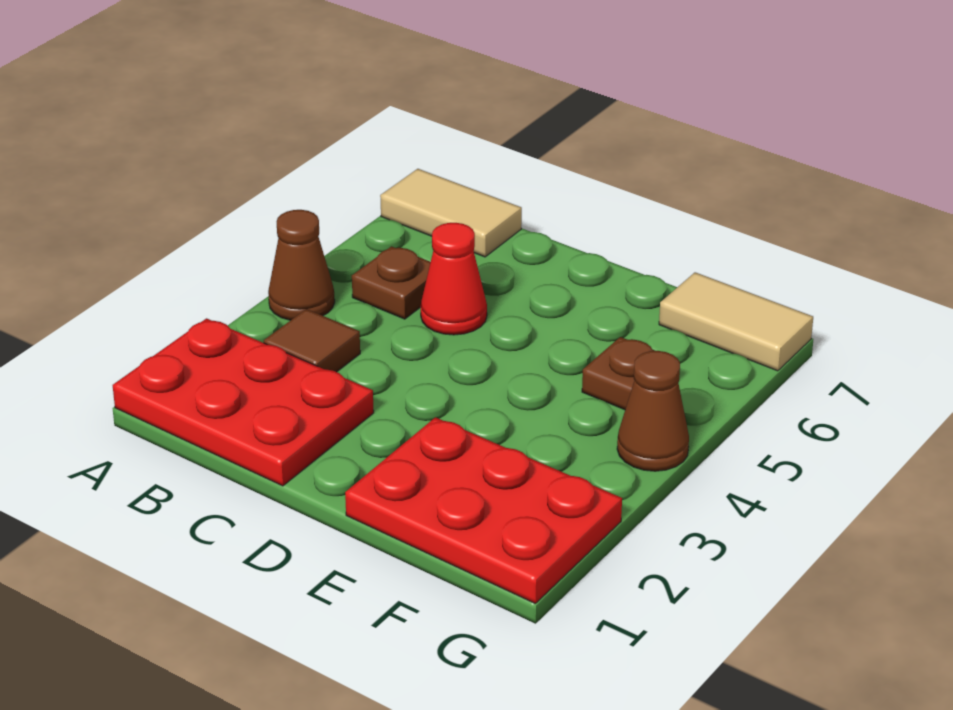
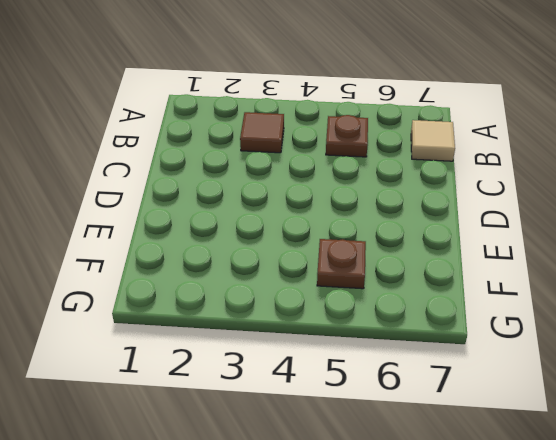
tan tile B7 level 1 -> tan tile A7:B7 level 1
none -> red plate A1:C2 level 1
none -> brown cone A4 level 1

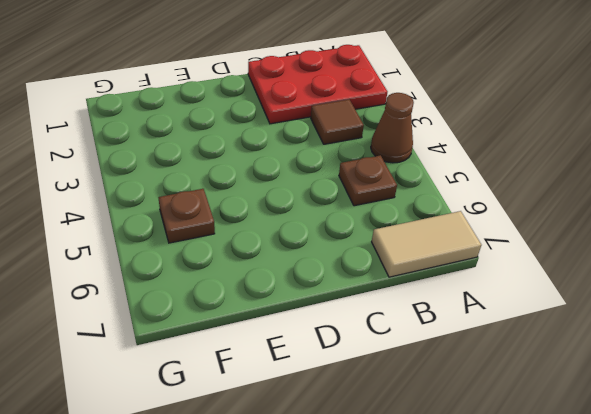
none -> red cone C5 level 1
none -> red plate E1:G2 level 1

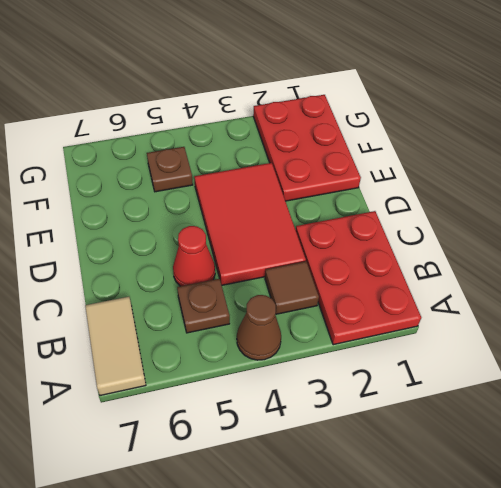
red tile C3:E4 level 1 -> none
none -> tan tile F7:G7 level 1
none -> brown cone G4 level 1

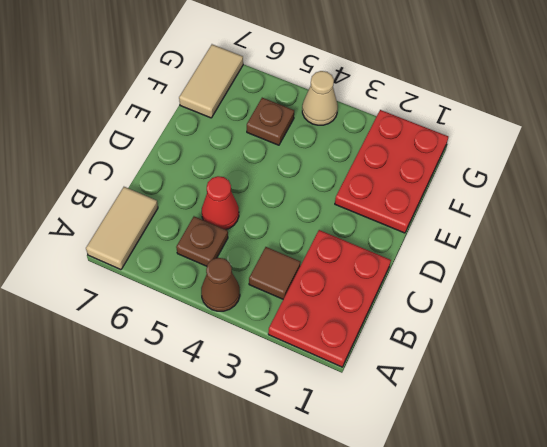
tan cone G4 level 1 -> brown cone G4 level 1

